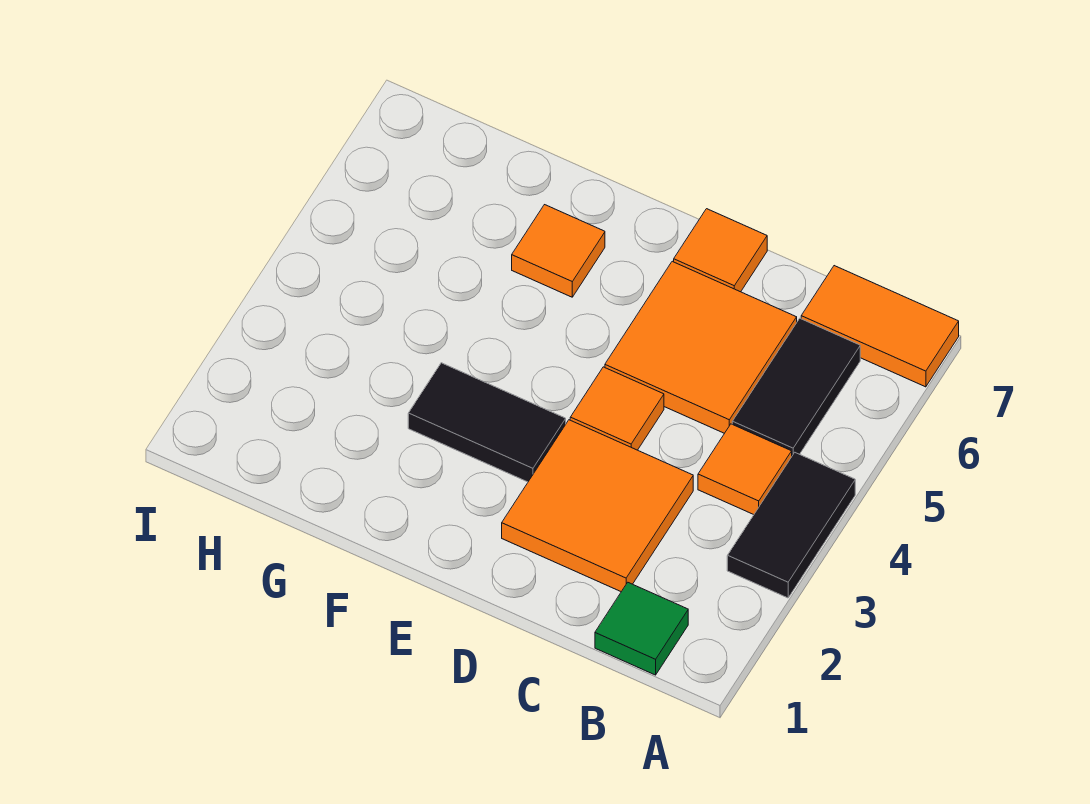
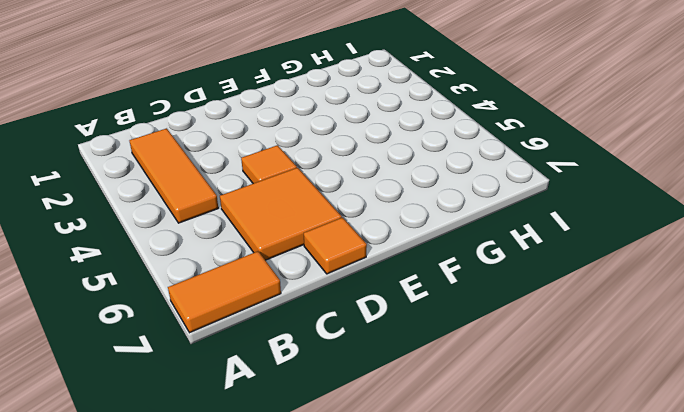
orange tile B2:B4 level 1 -> orange tile B4 level 1
none -> black tile A3:A4 level 1
none -> green tile B1 level 1

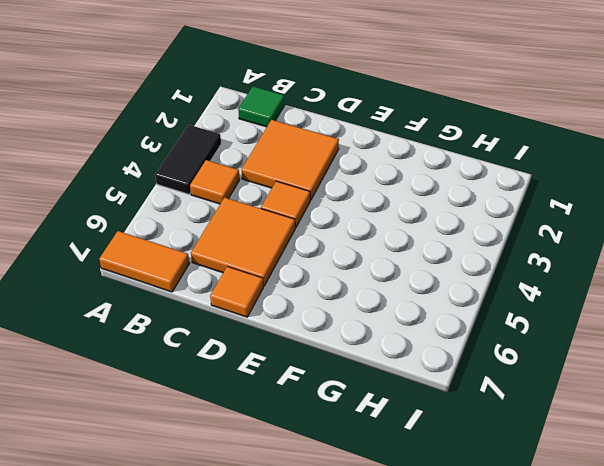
none -> black tile B5:B6 level 1
none -> black tile E3:F3 level 1

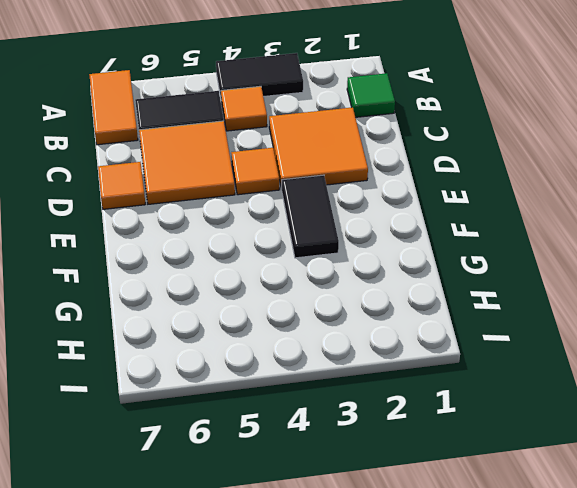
none -> orange tile F6 level 1

